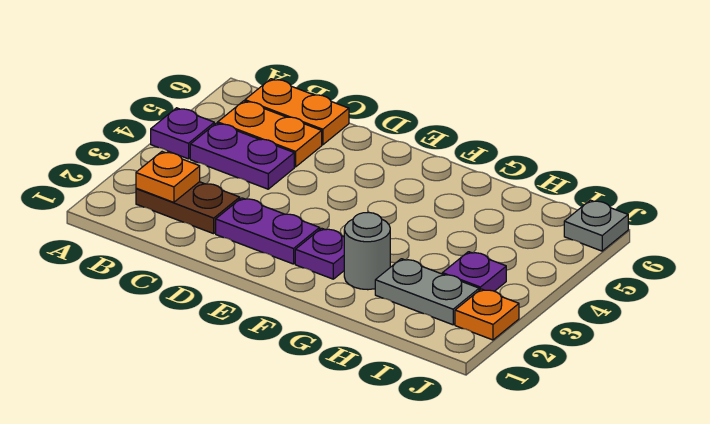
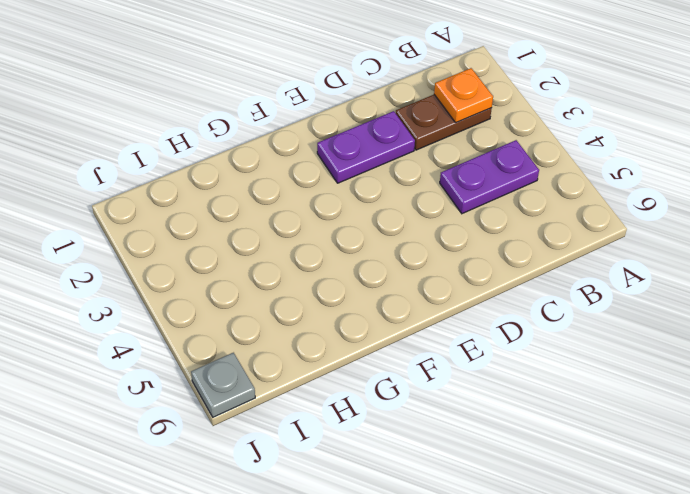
none -> purple plate A4 level 1
none -> orange plate B5:C5 level 1
none -> orange plate B6:C6 level 1

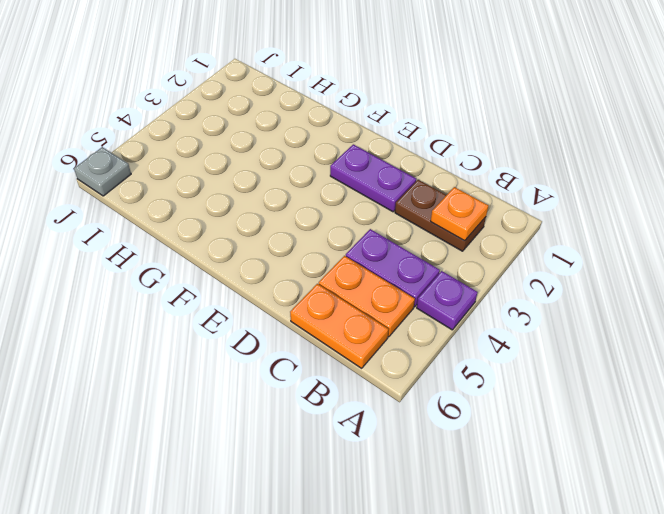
none -> purple plate F2 level 1
none -> grey round brick G2 level 1
none -> grey plate H2:I2 level 1

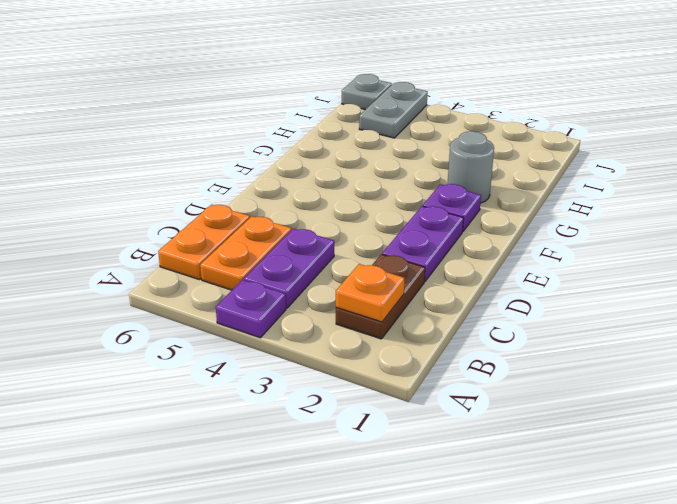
grey plate I5:J5 level 1 -> grey plate H2:I2 level 1
none -> purple plate I3 level 1
none -> orange plate J2 level 1

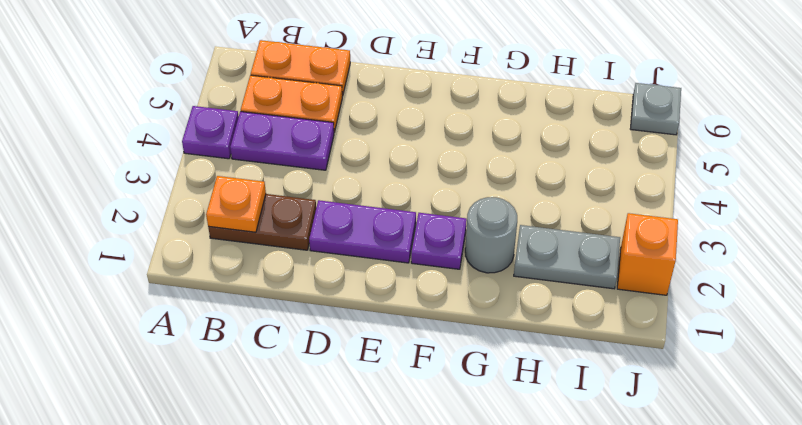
orange brick J2 level 1 -> orange plate J2 level 1
none -> purple plate I3 level 1

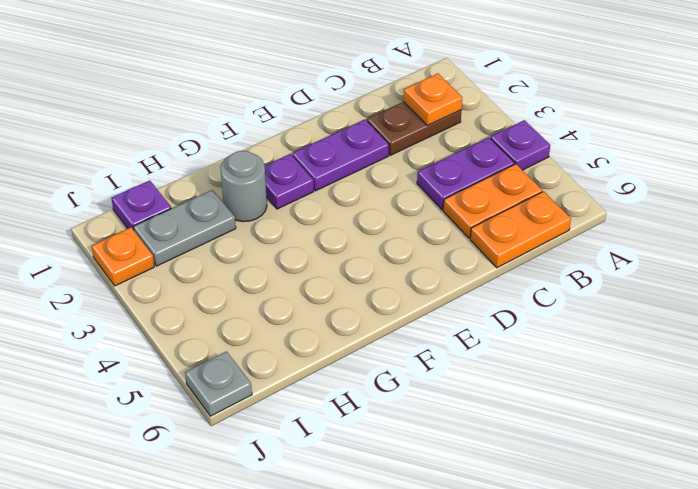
purple plate I1 level 1 -> purple plate I3 level 1

